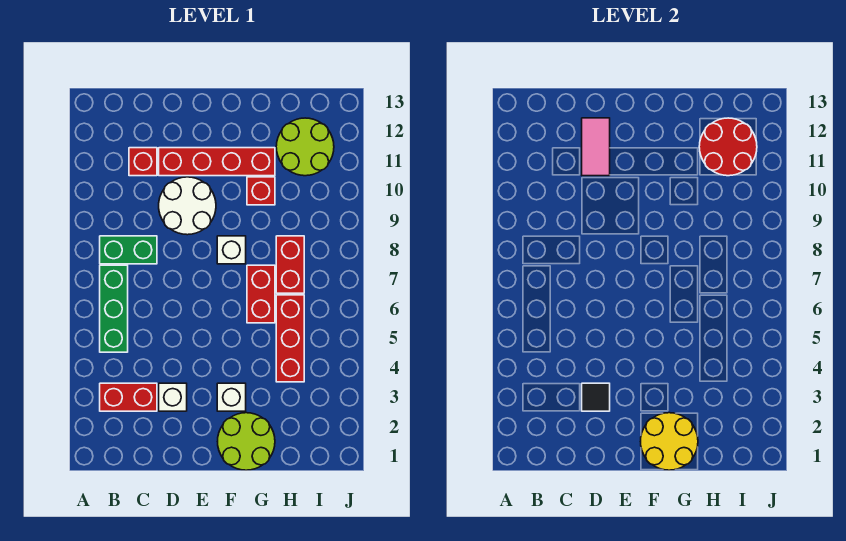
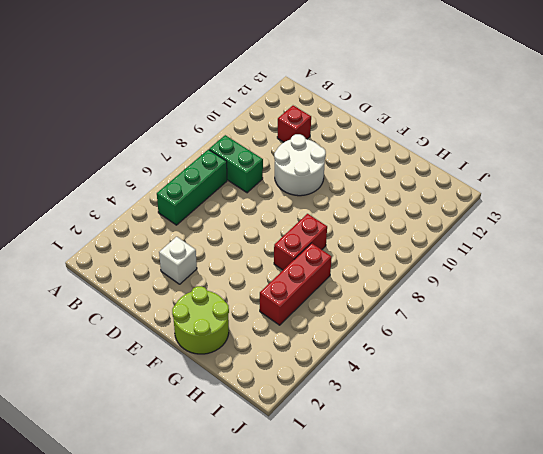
none -> red brick B3:C3 level 1
none -> red brick D11:G11 level 1
none -> white brick F3 level 1

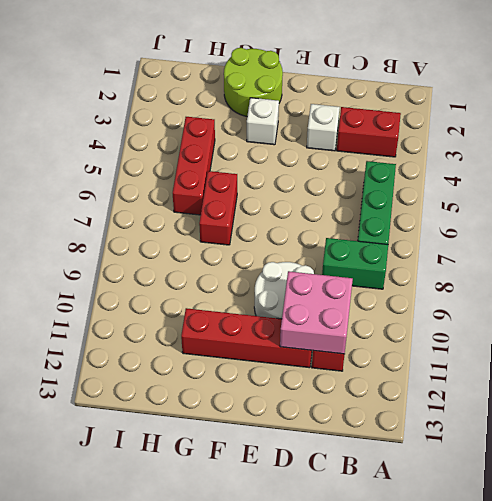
pink brick C10:D11 level 2 -> pink tile D11:D12 level 2
none -> white brick F8 level 1
none -> red brick G10 level 1
none -> red brick H7:H8 level 1

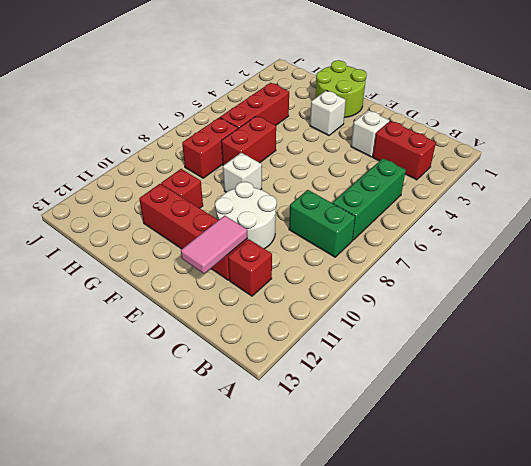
none -> lime round brick H11:I12 level 1
none -> black tile D3 level 2
none -> yellow round brick F1:G2 level 2

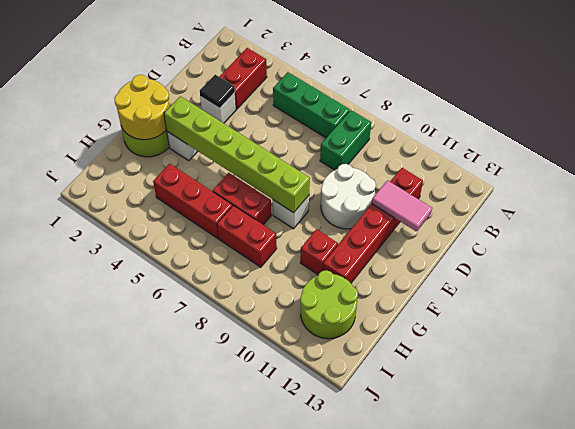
lime brick F3:F8 level 2 -> none
none -> red round brick H11:I12 level 2

